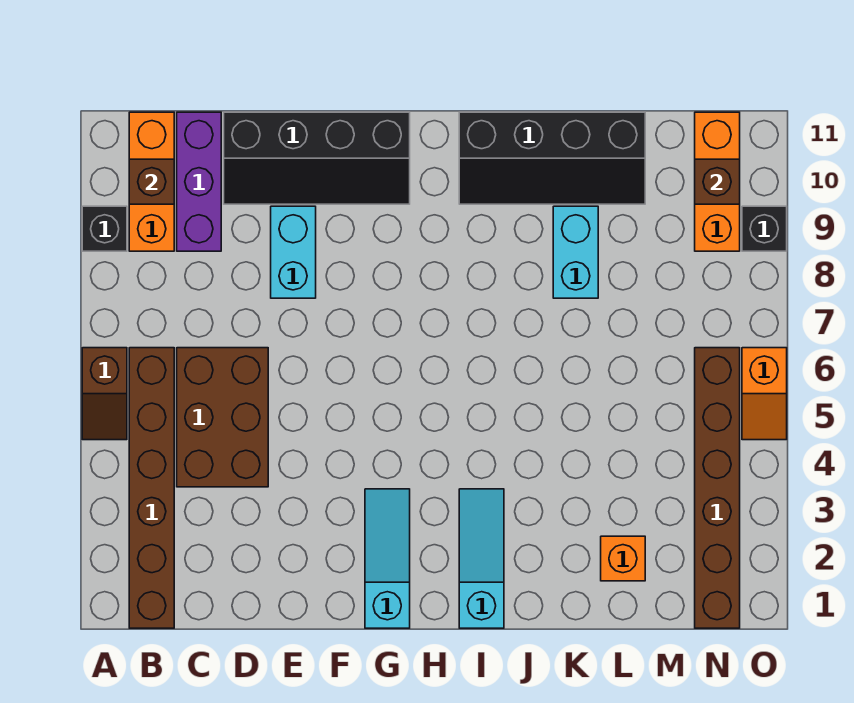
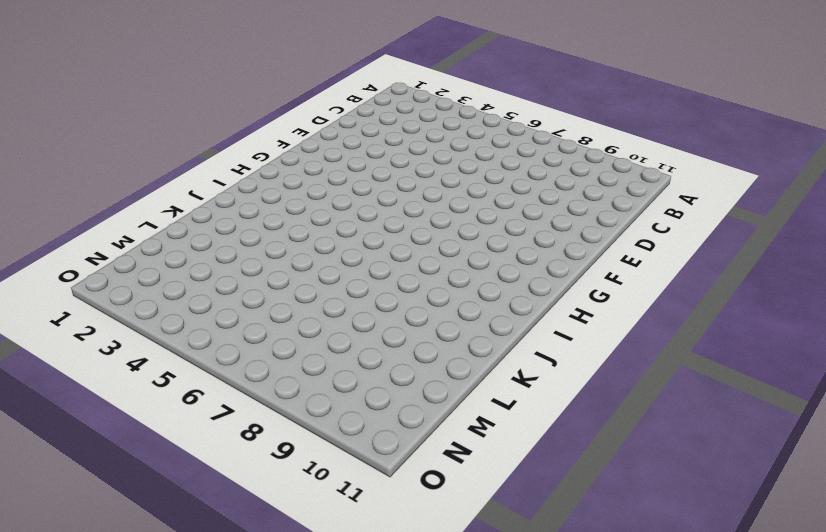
none -> brown slope A5:A6 level 1 top 6
none -> black brick A9 level 1
none -> brown brick B1:B6 level 1

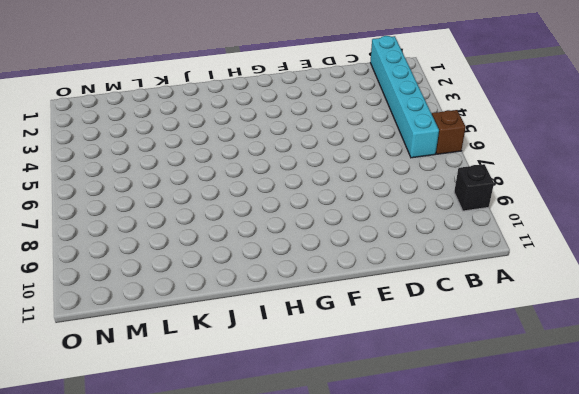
cyan brick B1:B6 level 1 -> brown brick B1:B6 level 1
none -> orange brick B9:B11 level 1
none -> brown brick C4:D6 level 1
none -> purple brick C9:C11 level 1

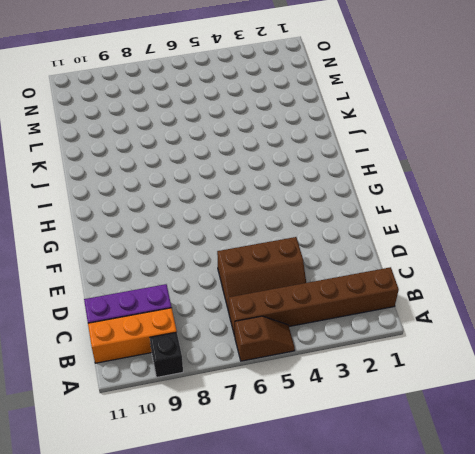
brown slope C4:D6 level 1 top D -> brown brick C4:D6 level 1
none -> black slope D10:G11 level 1 top 11
none -> cyan brick E8:E9 level 1
none -> cyan slope G1:G3 level 1 top 1

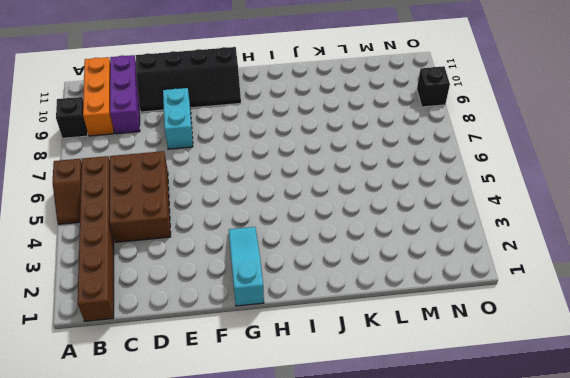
none -> cyan slope I1:I3 level 1 top 1
none -> black slope I10:L11 level 1 top 11
none -> cyan brick K8:K9 level 1

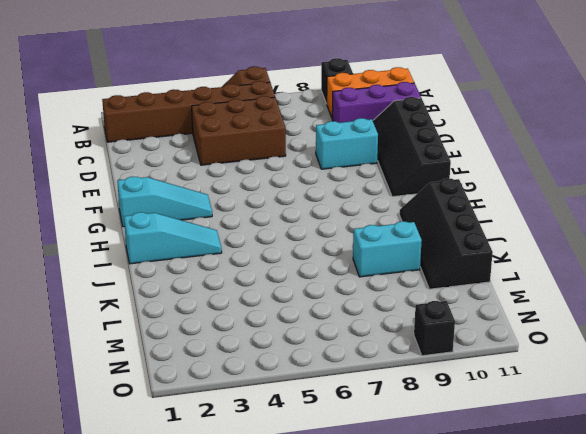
none -> orange brick L2 level 1
none -> brown brick N1:N6 level 1
none -> orange brick N9:N11 level 1

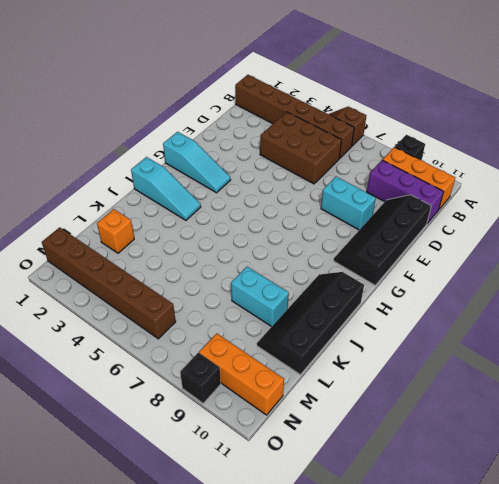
none -> orange slope O5:O6 level 1 top 6
none -> brown brick B10 level 2
none -> brown brick N10 level 2

